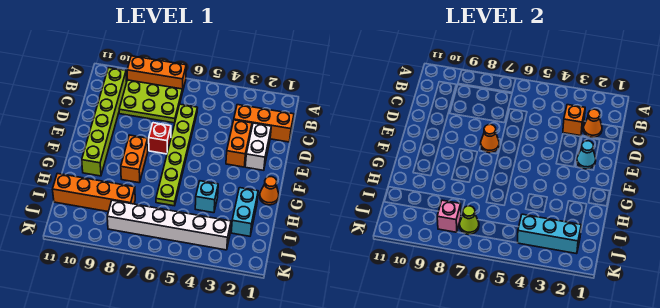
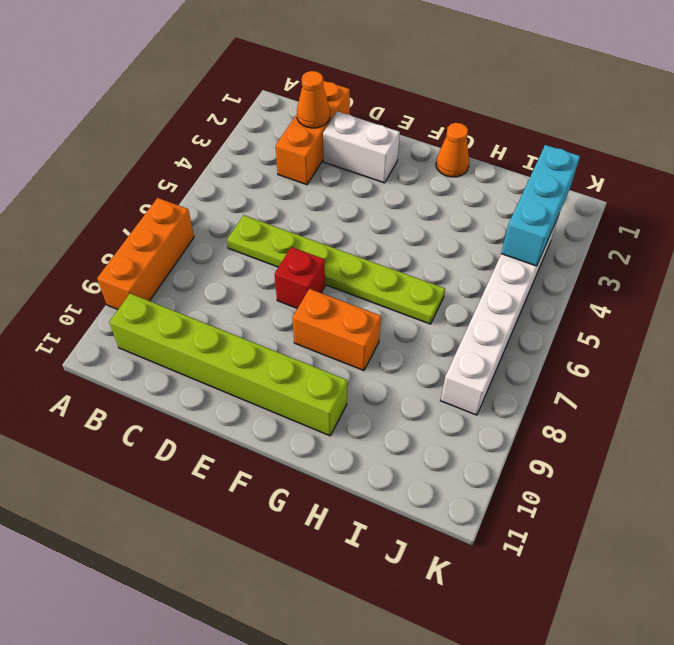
none -> lime plate B7:C9 level 1
none -> orange brick D3:E3 level 1
none -> cyan brick H2:I2 level 1

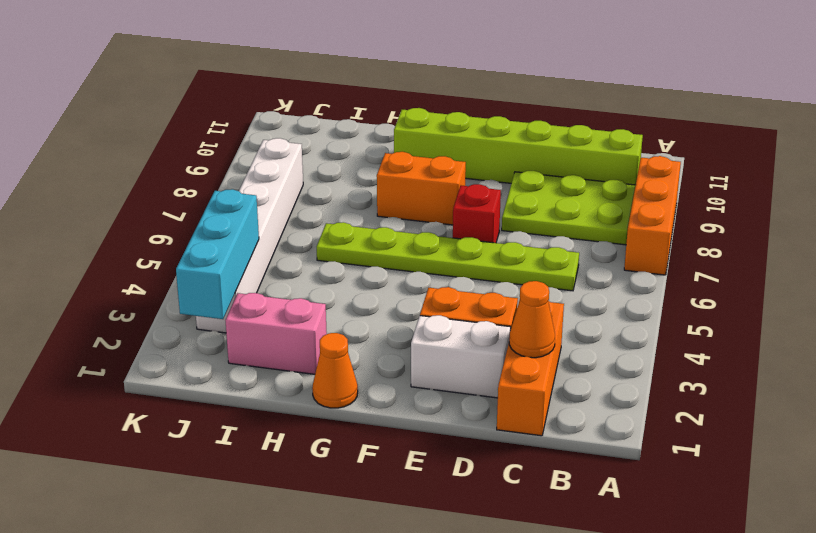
lime plate B8:D9 level 1 -> lime plate B7:C9 level 1
pink brick H2:I2 level 1 -> cyan brick H2:I2 level 1
none -> cyan brick H4 level 1
none -> orange brick I8:I11 level 1
none -> orange brick C3 level 2

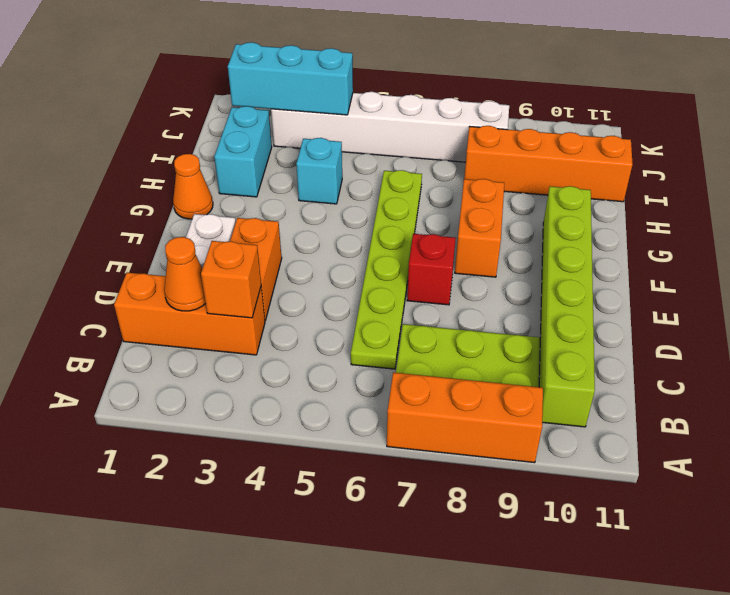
none -> cyan cone E2 level 2
none -> orange cone E7 level 2
none -> lime cone J7 level 2

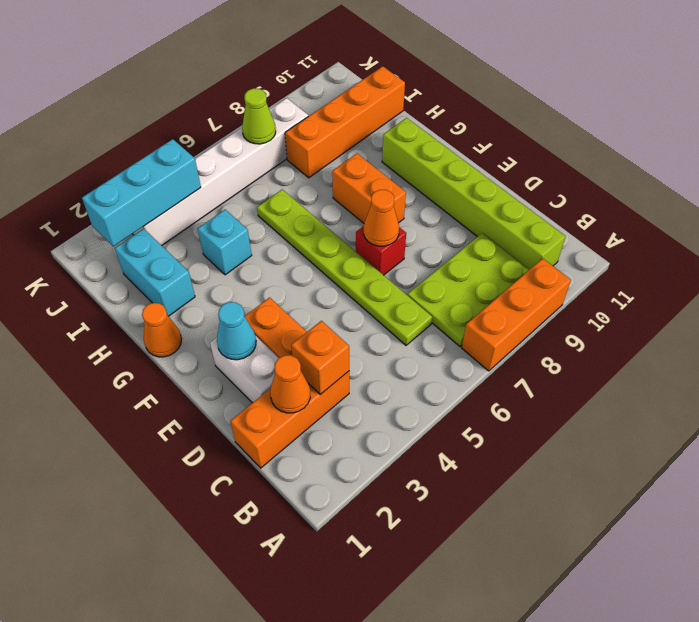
none -> pink brick J8 level 2

